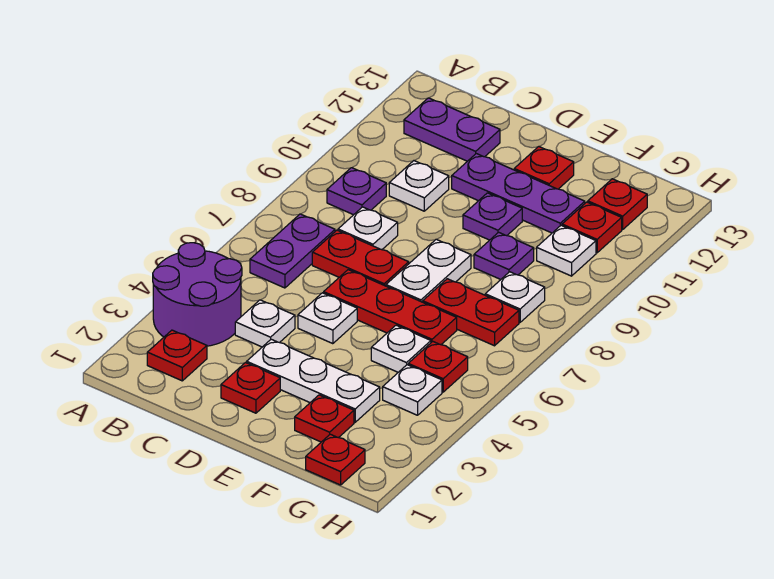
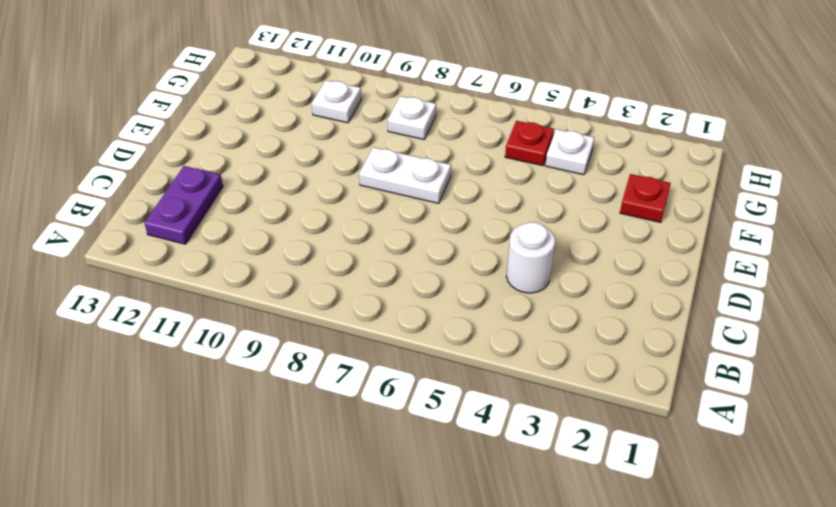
white round brick C4 level 1 -> white plate C4 level 1
none -> purple round brick A3:B4 level 1
none -> red plate B2 level 1
none -> purple plate B6:B7 level 1

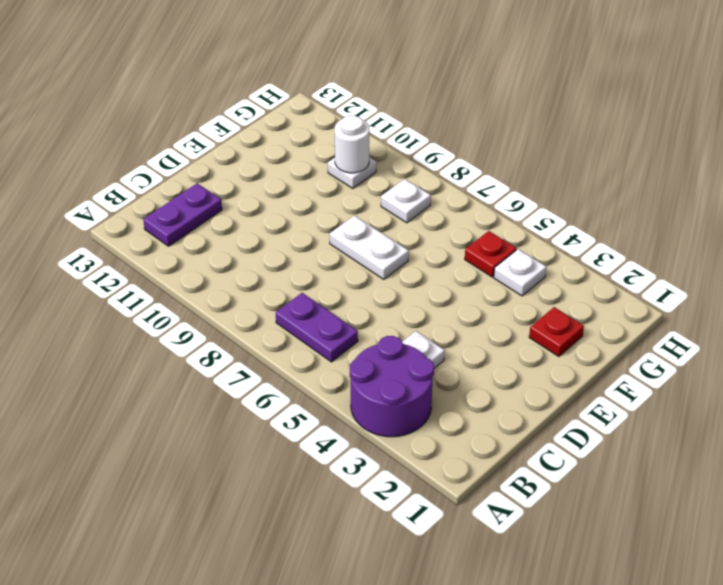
white round brick G10 level 2 -> none
none -> red plate B2 level 1
none -> purple plate B9 level 1
none -> red plate C7:D7 level 1

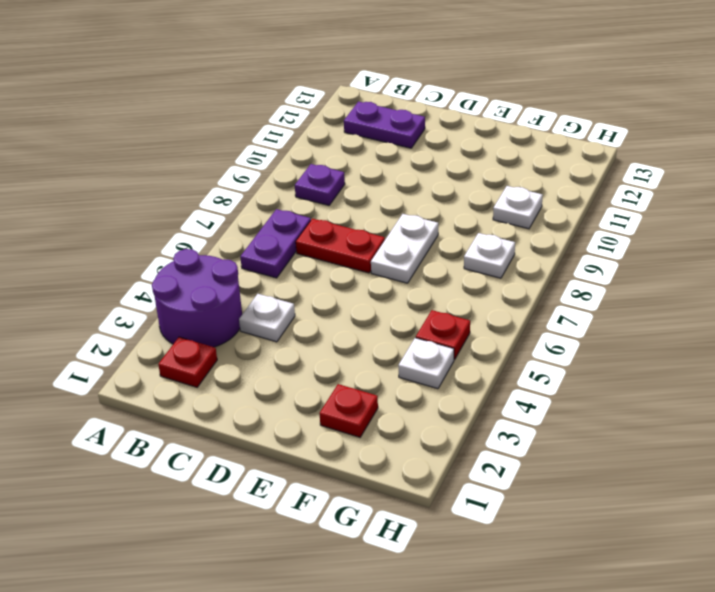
none -> white plate C8 level 1
none -> white plate C10 level 1
none -> red plate D2 level 1

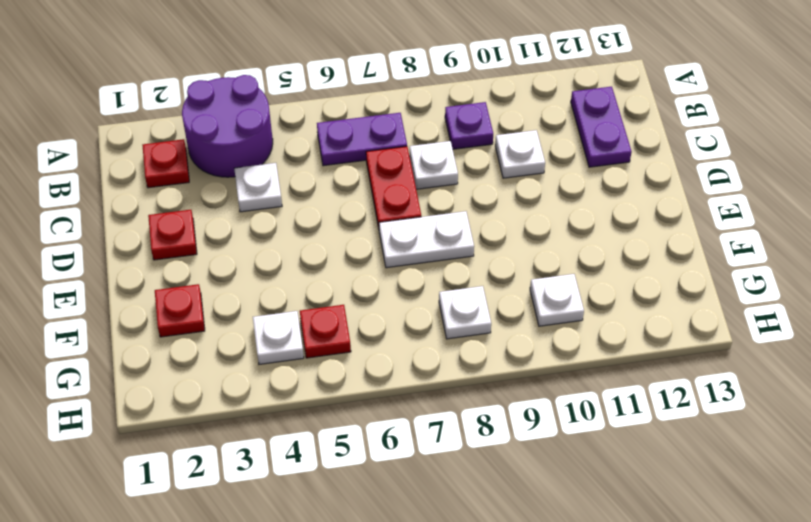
none -> white plate D3:F3 level 1
none -> white plate D5 level 1
none -> red plate D6:F6 level 1

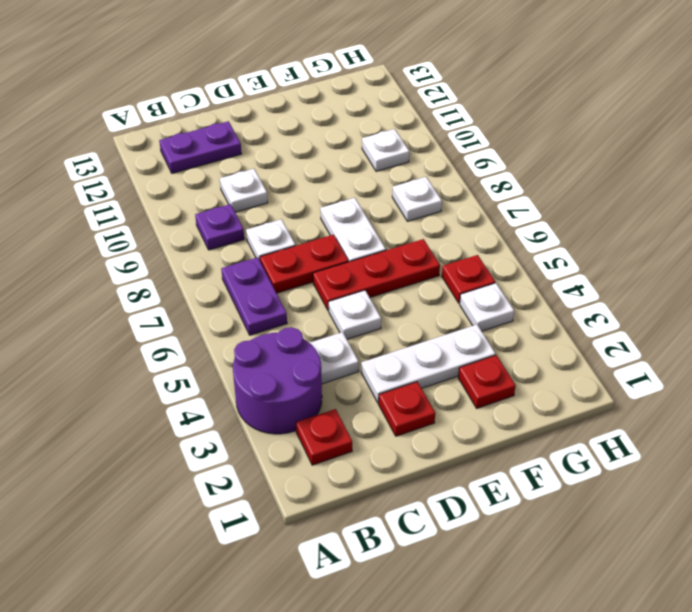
none -> purple plate D11:F11 level 1
none -> purple plate E10 level 1
none -> red plate E12 level 1

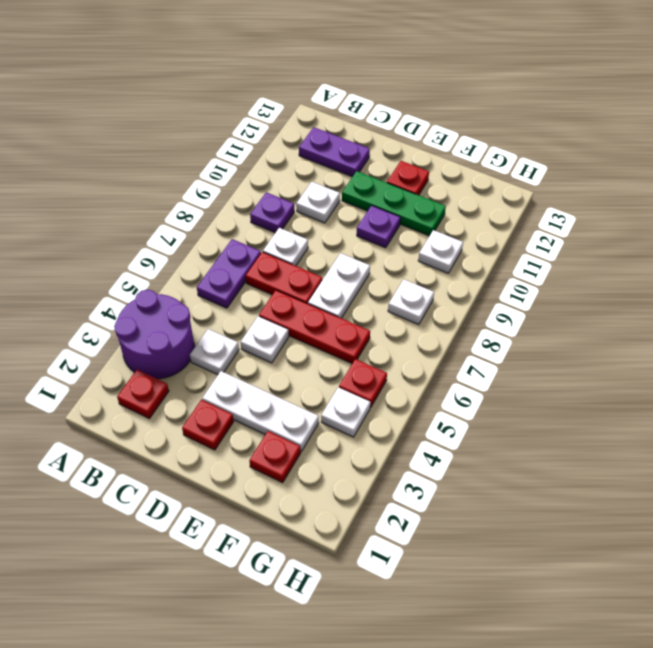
green plate D11:F11 level 1 -> purple plate D11:F11 level 1
none -> white plate F5 level 1
none -> red plate F7:G7 level 1
none -> purple plate F9 level 1

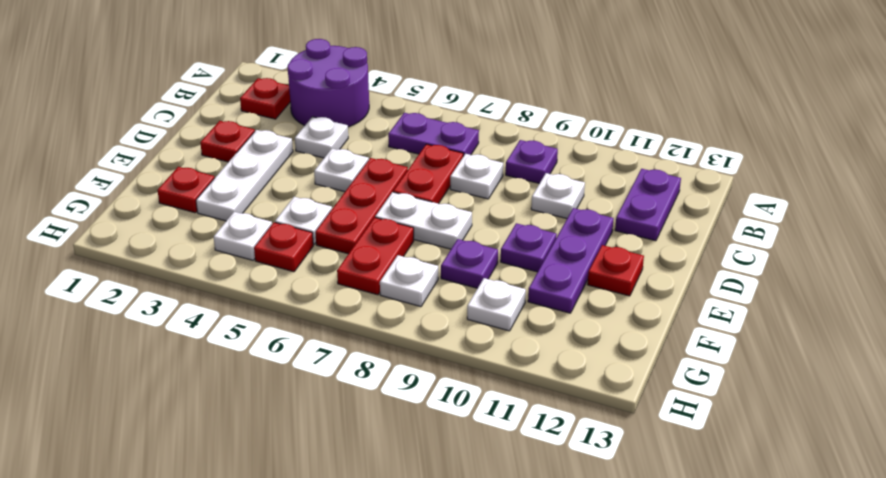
none -> red plate G1 level 1
none -> red plate G11 level 1
none -> red plate G12 level 1

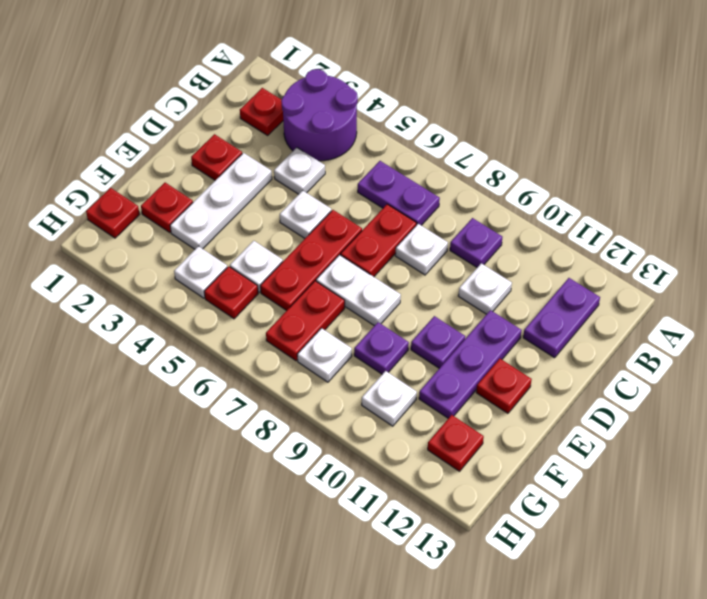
none -> red plate G11 level 1

